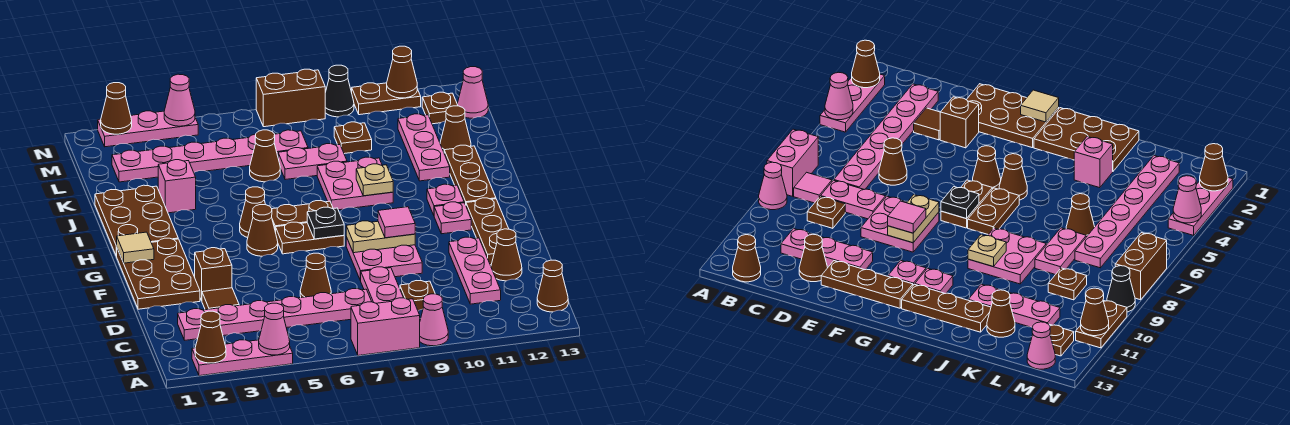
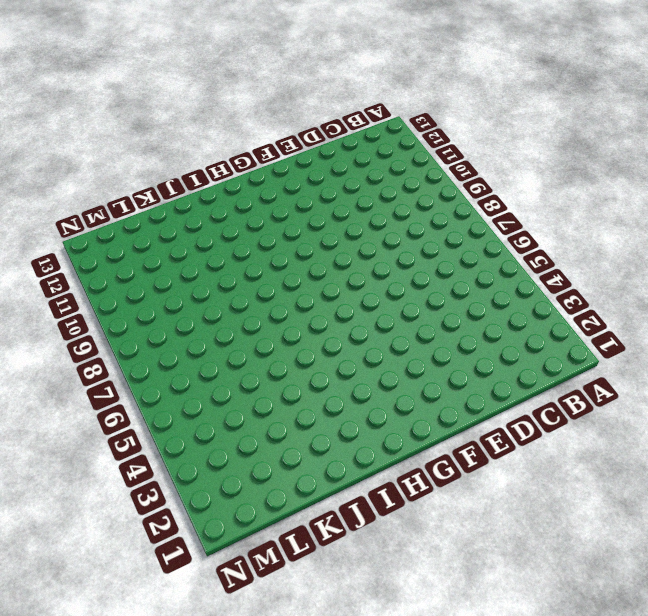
none -> pink plate A2:A4 level 1
none -> pink brick A7:A8 level 1
none -> pink cone A9 level 1
none -> pink tile B8 level 1

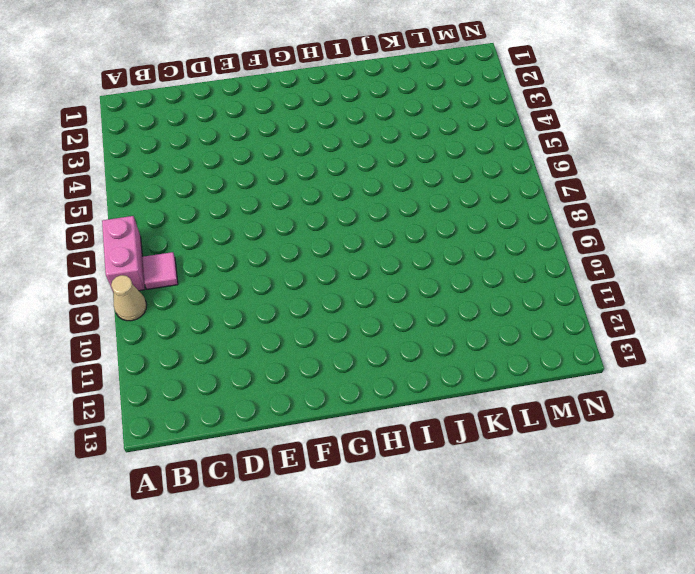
tan cone A9 level 1 -> pink cone A9 level 1
none -> pink plate A2:A4 level 1
none -> brown cone B13 level 1
none -> pink plate C2:C7 level 1
none -> pink plate C8:D8 level 1

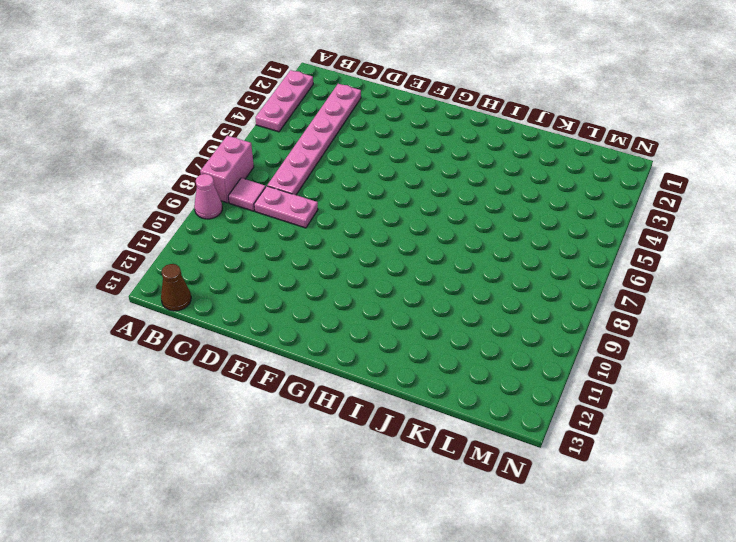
none -> brown plate C9 level 1
none -> pink plate C11:E11 level 1
none -> brown tile D3 level 1
none -> brown cone D6 level 1

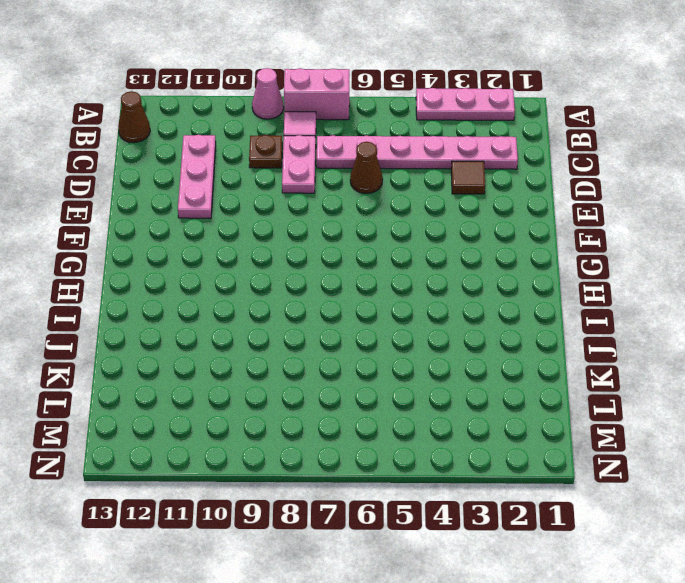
none -> brown cone D12 level 1
none -> brown plate E1:G2 level 1
none -> brown brick E3 level 1
none -> pink plate E8:F9 level 1

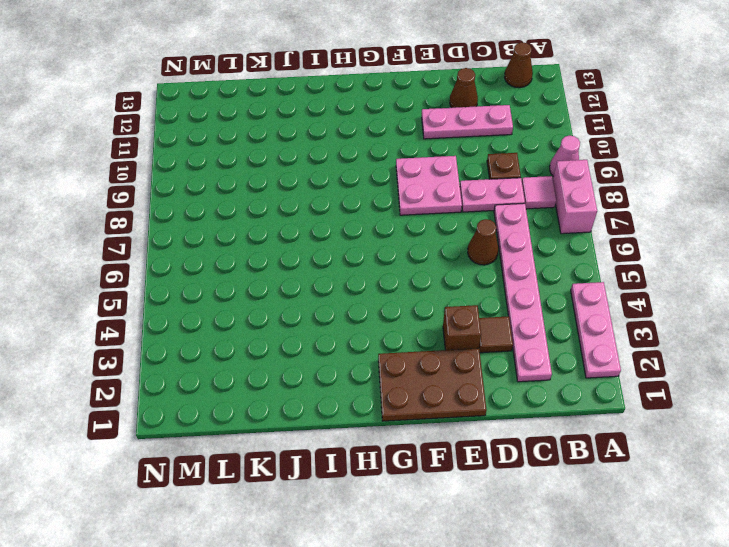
none -> brown plate E12:G12 level 1
none -> brown cone G5 level 1
none -> brown plate G6:G7 level 1
none -> pink plate G11 level 1

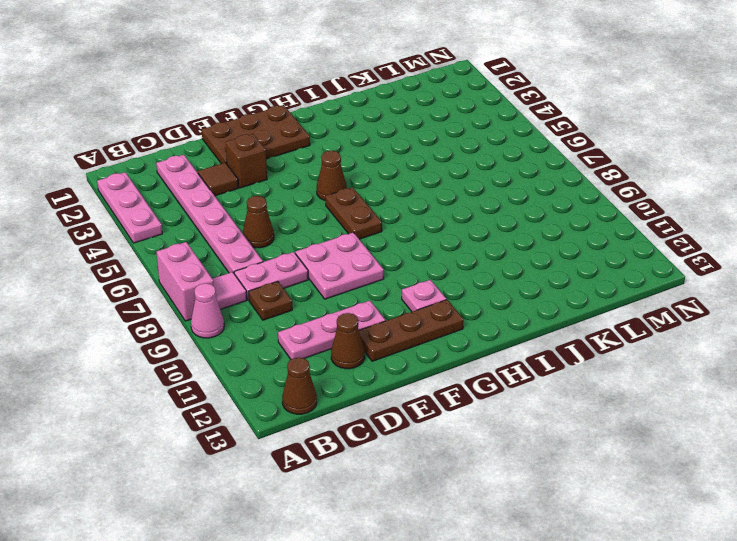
none -> brown plate H1:J2 level 1
none -> brown cone H5 level 1
none -> brown plate H6:H7 level 1
none -> pink plate H11 level 1

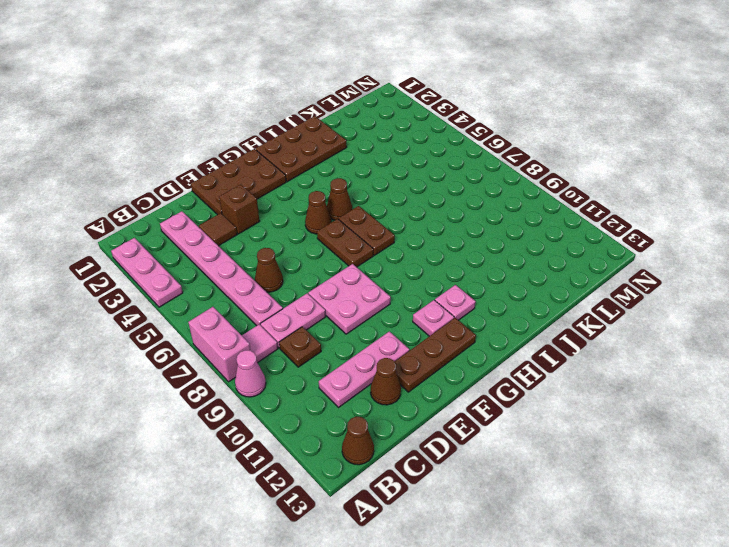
none -> brown plate H12:J12 level 1
none -> pink plate I8:J9 level 1
none -> pink brick J3 level 1
none -> pink plate J11:L11 level 1

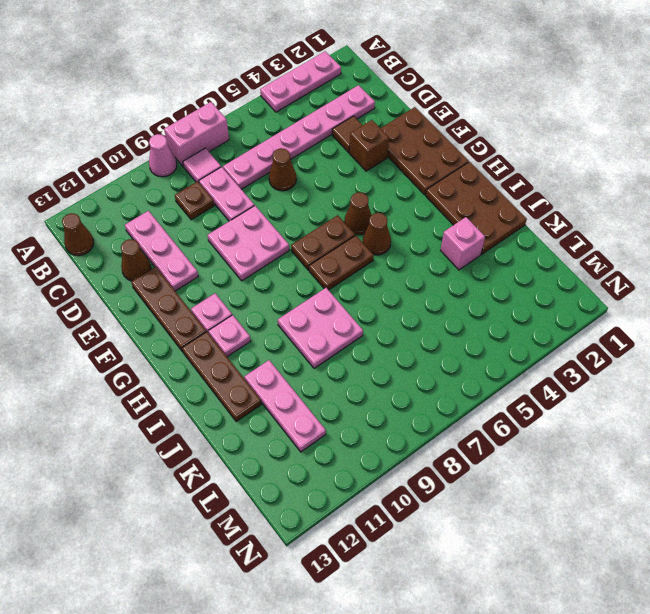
none -> brown cone K6 level 1
none -> pink plate K7:K8 level 1
none -> brown cone K12 level 1
none -> pink plate L2:L7 level 1

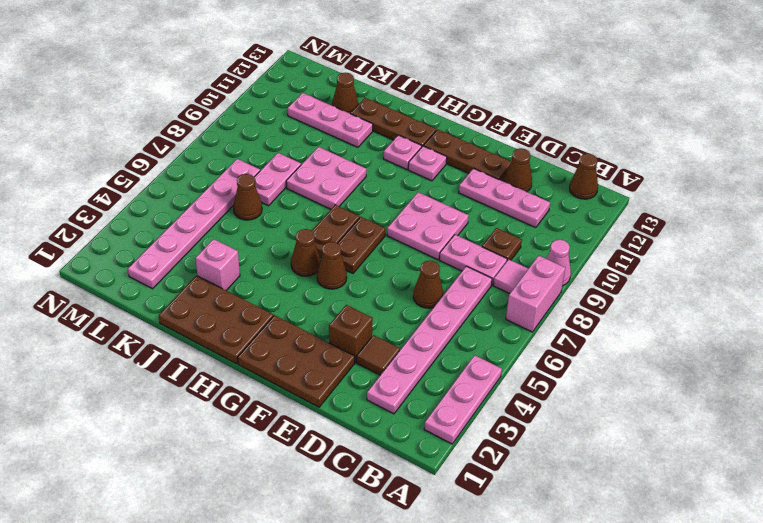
none -> brown plate L9 level 1
none -> brown plate M12 level 1
none -> pink cone M13 level 1
none -> pink plate N2:N4 level 1

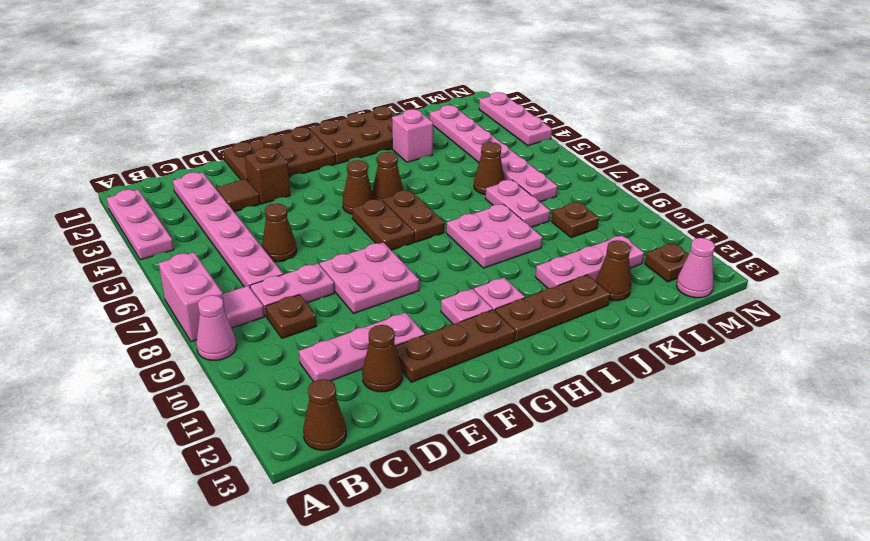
none -> brown brick N7:N8 level 1
none -> black cone N9 level 1
none -> brown plate N10:N11 level 1
none -> brown cone A2 level 2

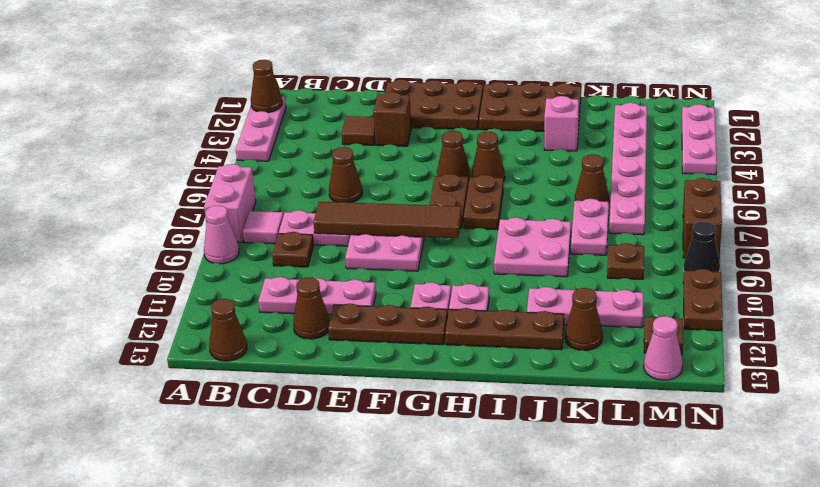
brown tile D8:G8 level 2 -> tan plate F8:F9 level 2
none -> pink plate C2:C7 level 1
none -> pink cone A4 level 2
none -> tan tile G1 level 2
none -> black plate G7 level 2

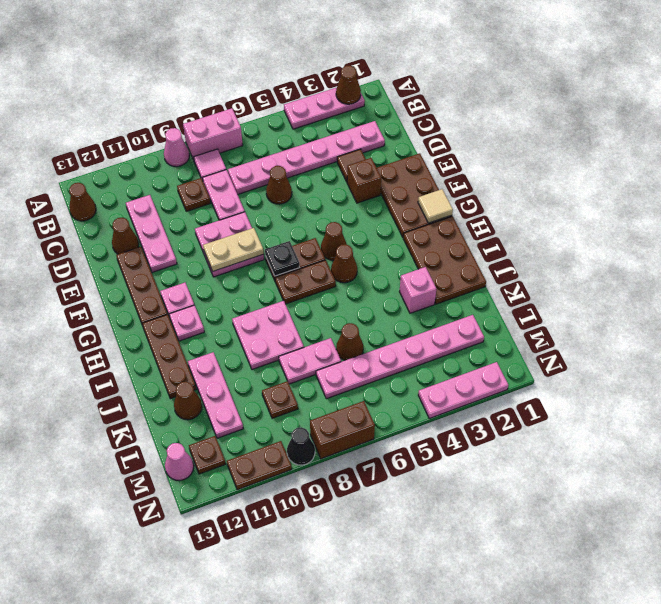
none -> pink cone A4 level 2
none -> tan plate I9 level 2
none -> brown cone N2 level 2
none -> pink cone N4 level 2

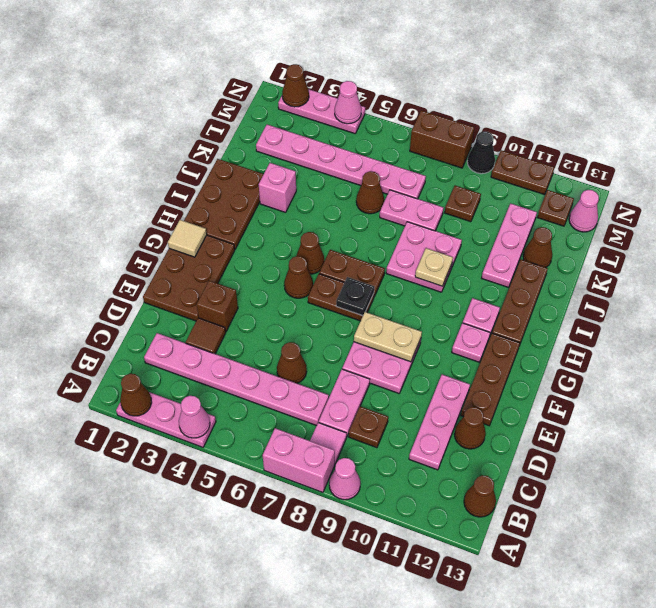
none -> brown cone N11 level 2
none -> pink tile F9 level 3

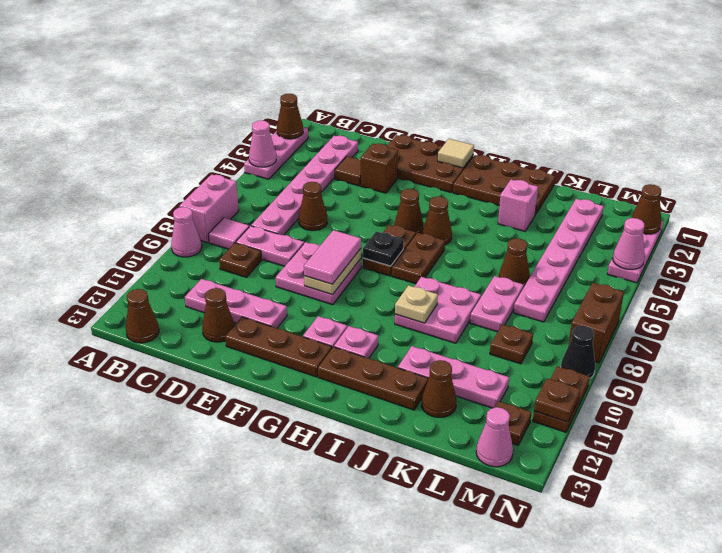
pink tile F8:F9 level 3 -> pink tile F9 level 3
brown plate N11 level 2 -> brown cone N11 level 2

